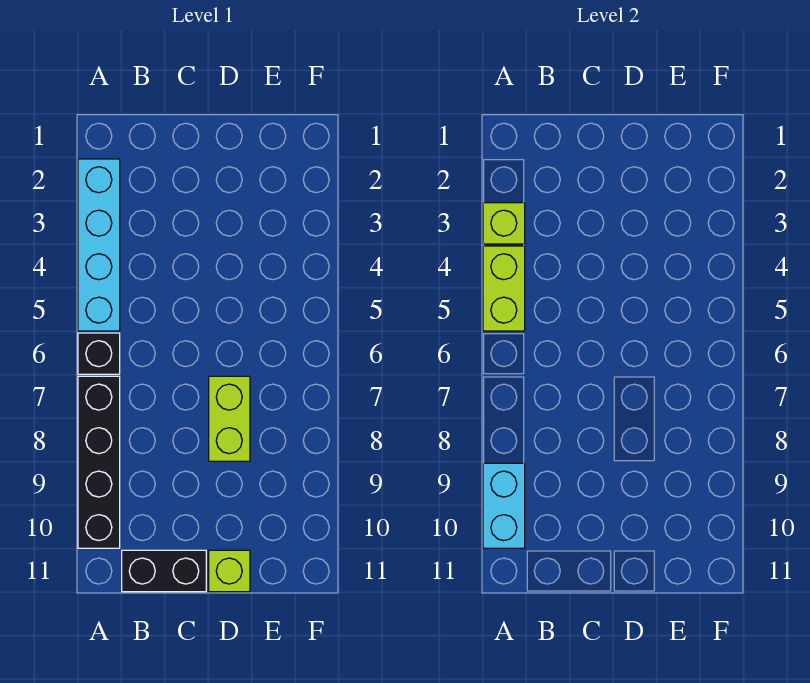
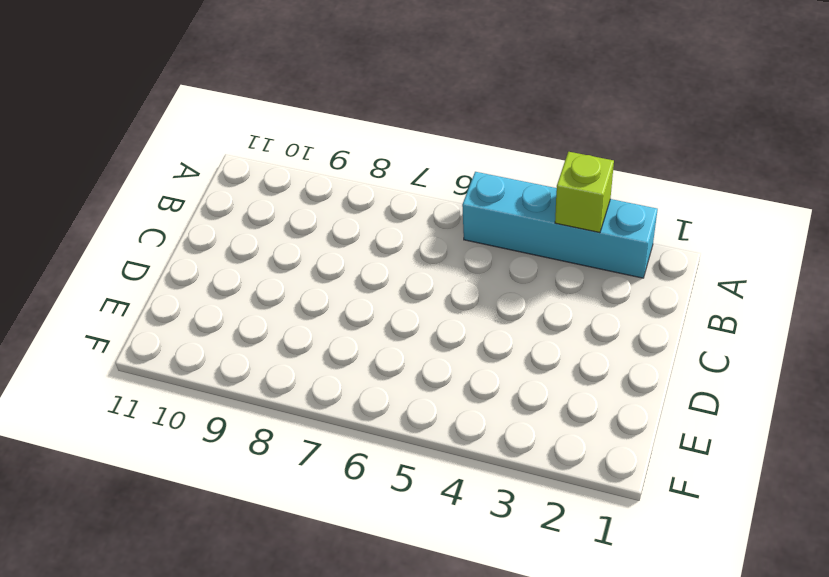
none -> black brick A6 level 1
none -> black brick A7:A10 level 1

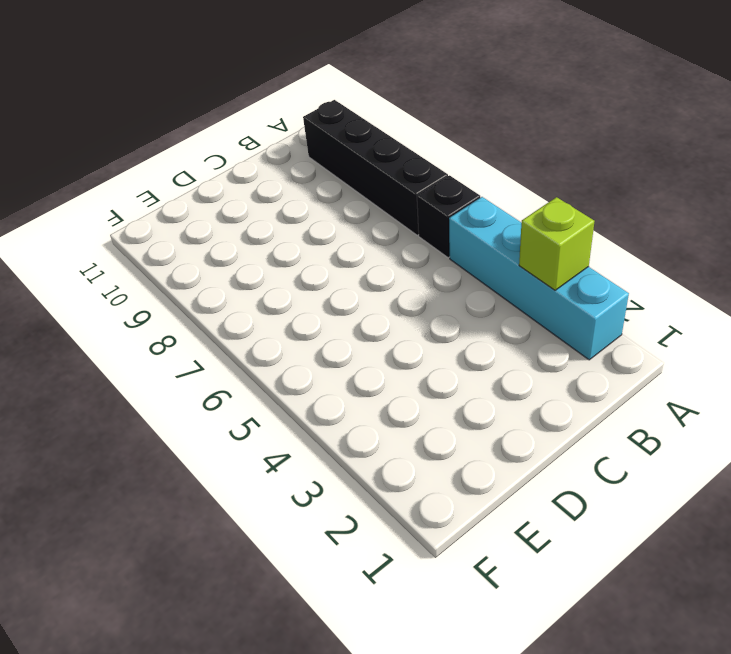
none -> black brick B11:C11 level 1
none -> lime brick D7:D8 level 1

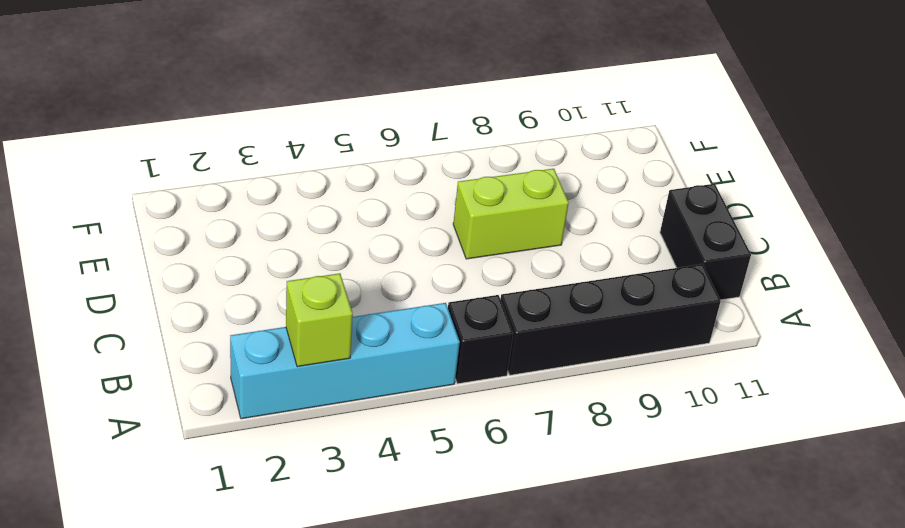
none -> lime brick D11 level 1
none -> lime brick A4:A5 level 2

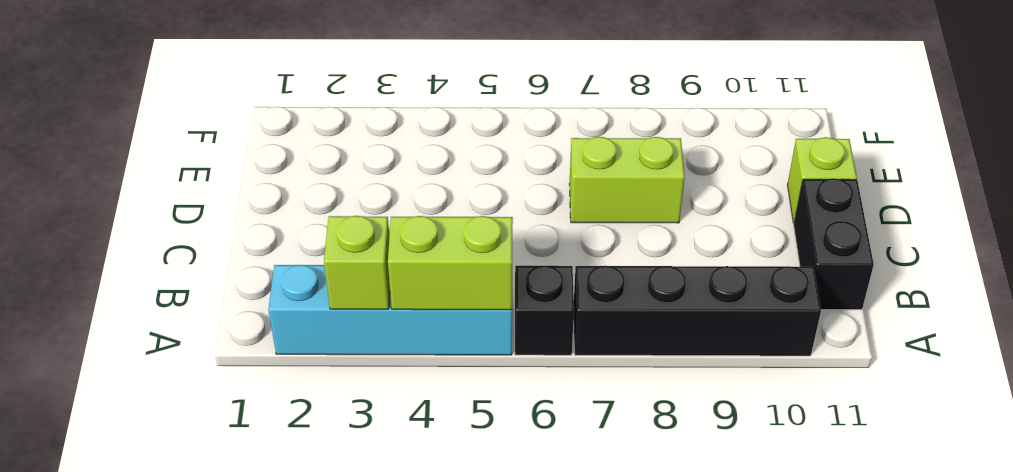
none -> cyan brick A9:A10 level 2

